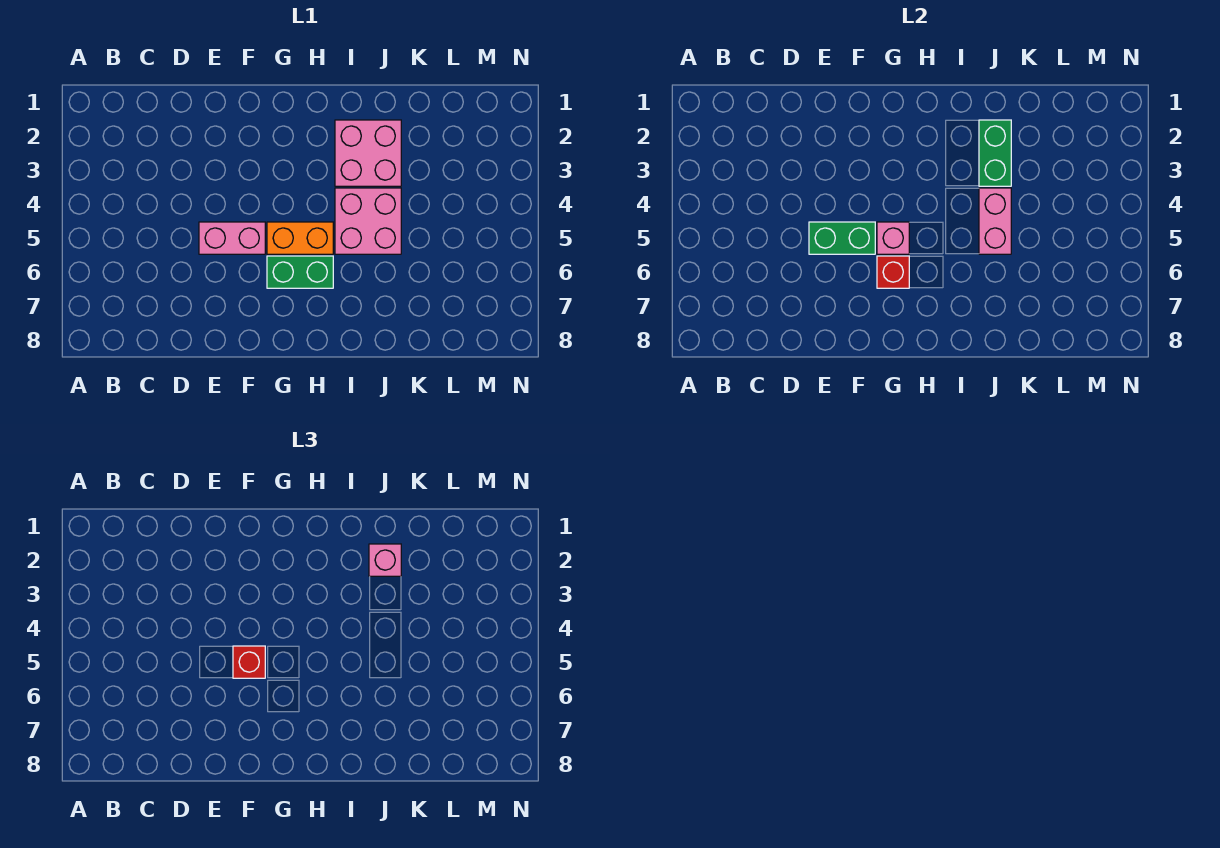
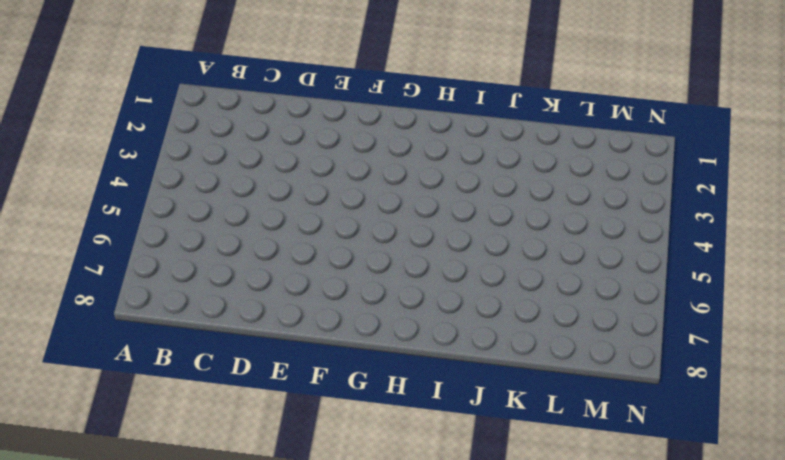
none -> pink brick E5:F5 level 1
none -> orange brick G5:H5 level 1
none -> green brick G6:H6 level 1

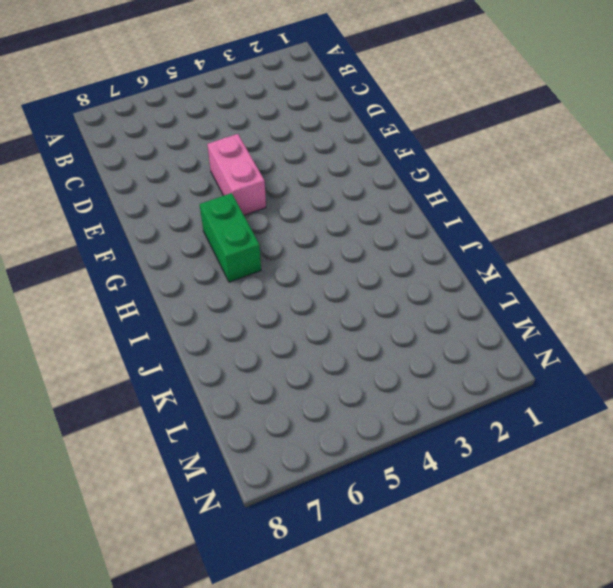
none -> orange brick G5:H5 level 1
none -> pink brick I2:J3 level 1
none -> pink brick I4:J5 level 1

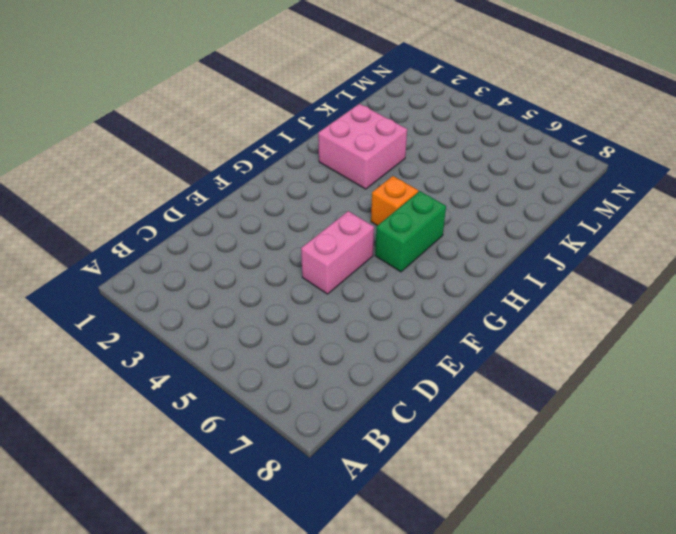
orange brick H5 level 1 -> orange brick G5:H5 level 1
none -> pink brick I4:J5 level 1
none -> green brick E5:F5 level 2
none -> pink brick G5 level 2

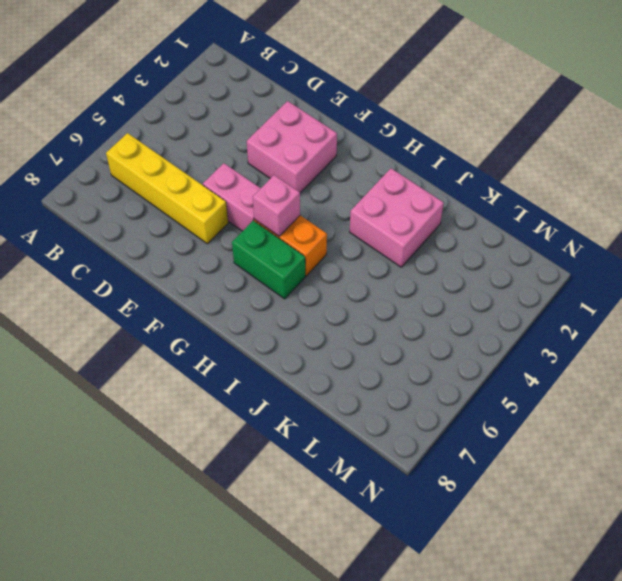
yellow brick B6:E6 level 1 -> none
pink brick E2:F3 level 1 -> pink brick I4:J5 level 1
none -> green brick E5:F5 level 2
none -> red brick G6 level 2
none -> green brick J2:J3 level 2

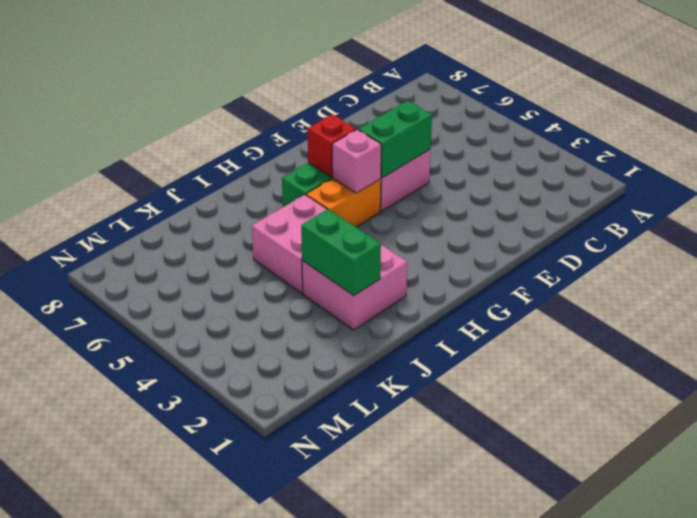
none -> pink brick J4:J5 level 2
none -> red brick F5 level 3
none -> pink brick J2 level 3

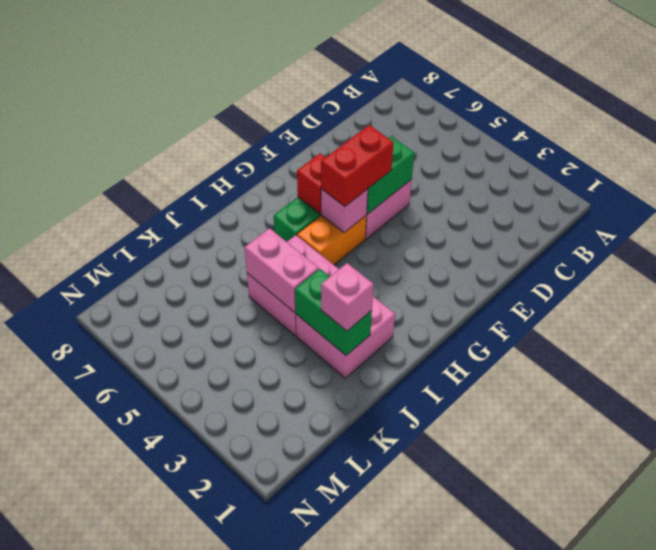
red brick F5:G5 level 3 -> red brick F5 level 3

